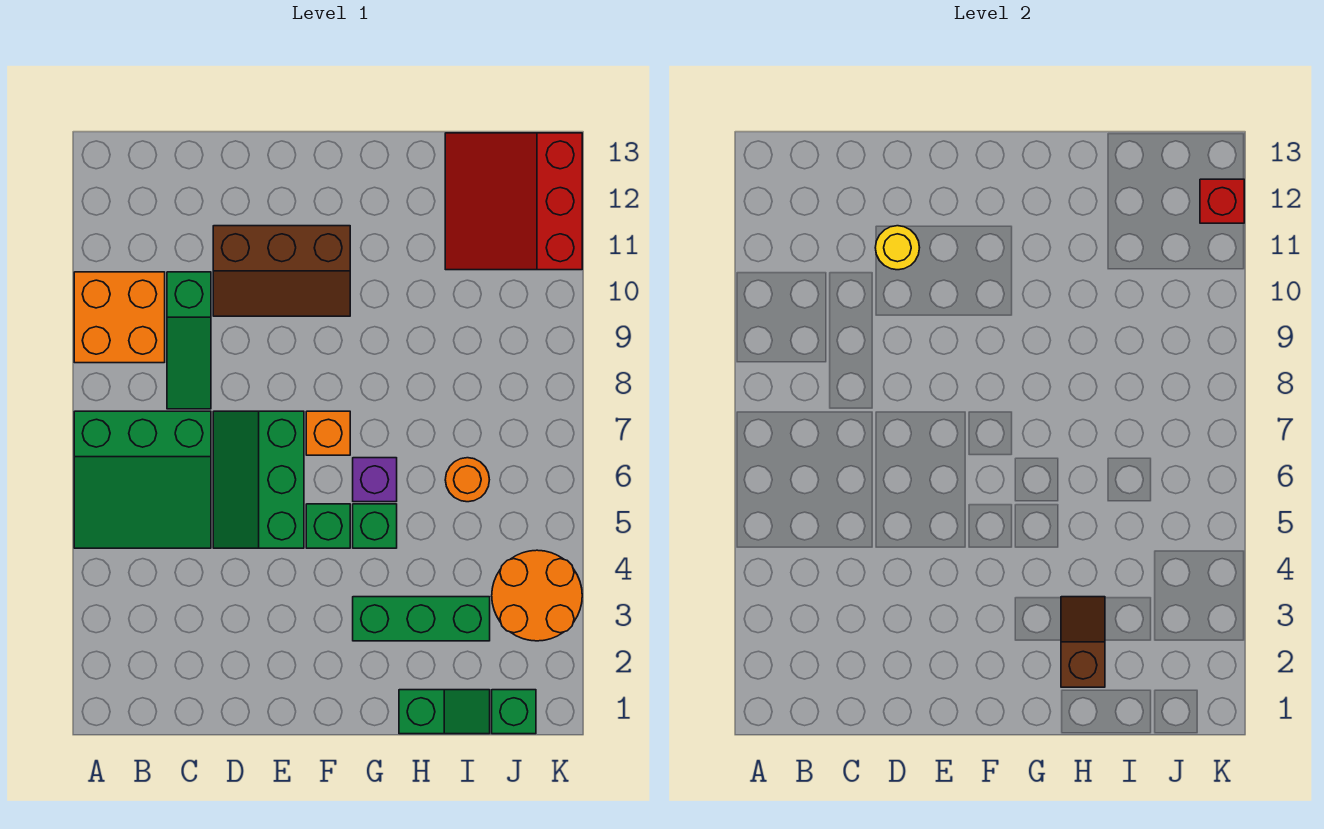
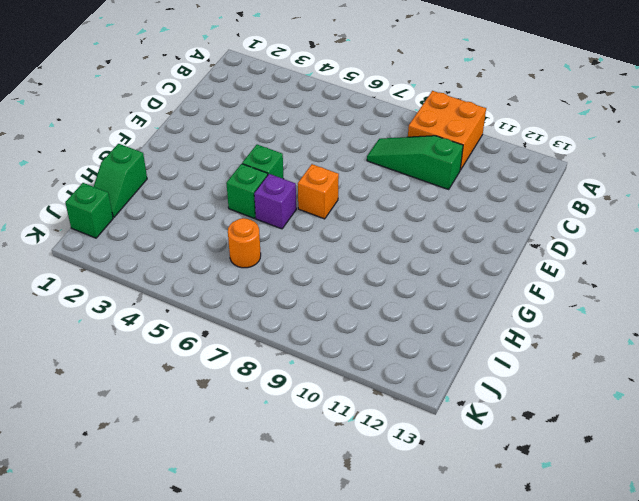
none -> green slope A5:C7 level 1 top 7
none -> green slope D5:E7 level 1 top E
none -> brown slope D10:F11 level 1 top 11

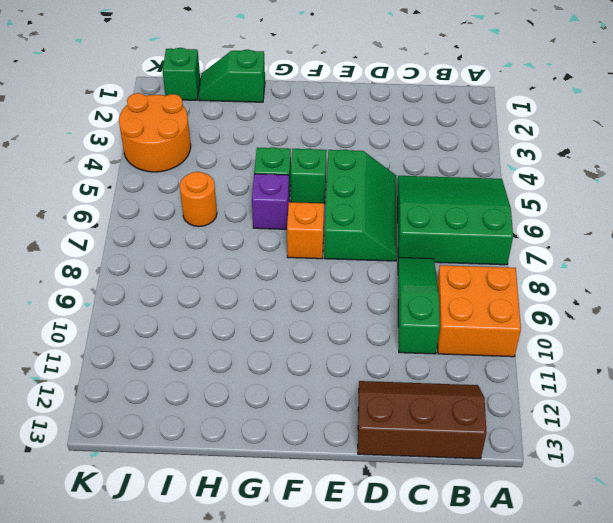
brown slope B12:D13 level 1 top 13 -> brown slope D10:F11 level 1 top 11
none -> green brick G3:I3 level 1
none -> red slope I11:K13 level 1 top K
none -> yellow round brick D11 level 2

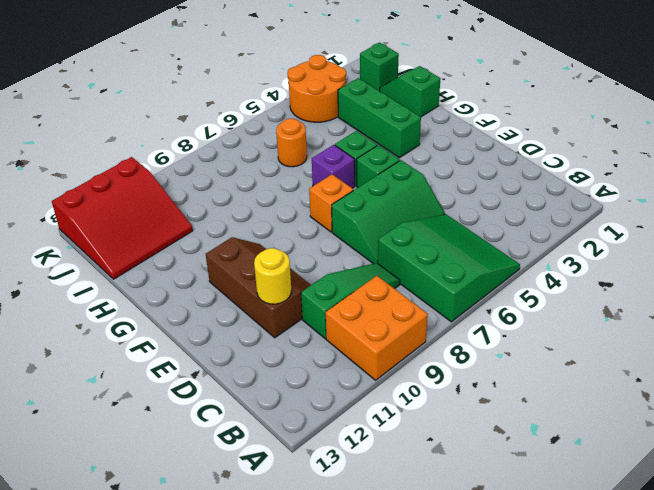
none -> brown slope H2:H3 level 2 top 2
none -> red brick K12 level 2

